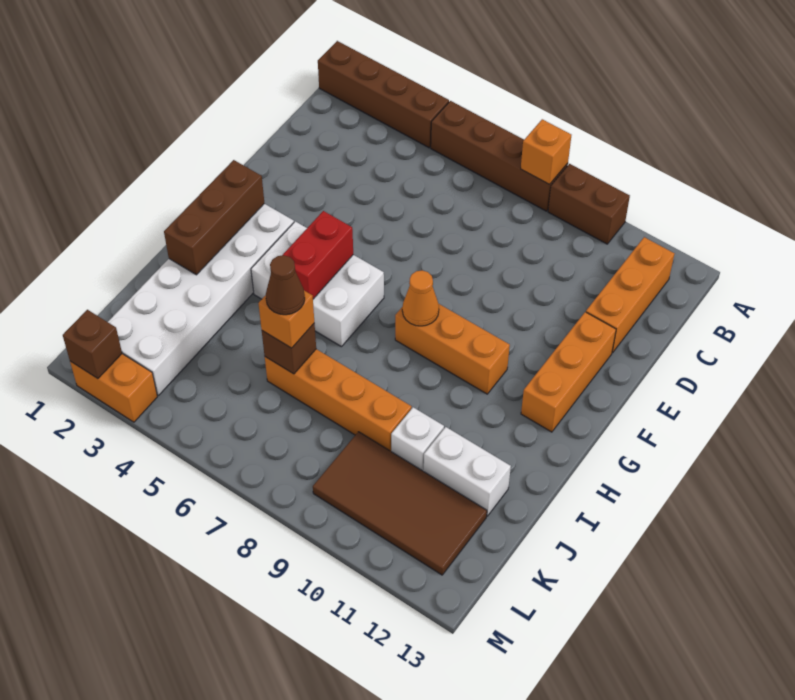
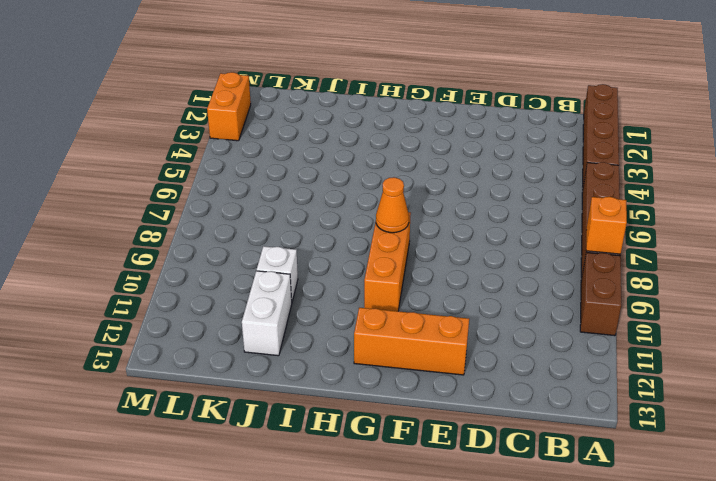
none -> orange brick B12:D12 level 1
none -> white brick G2:L3 level 1
none -> white brick G4:H6 level 1

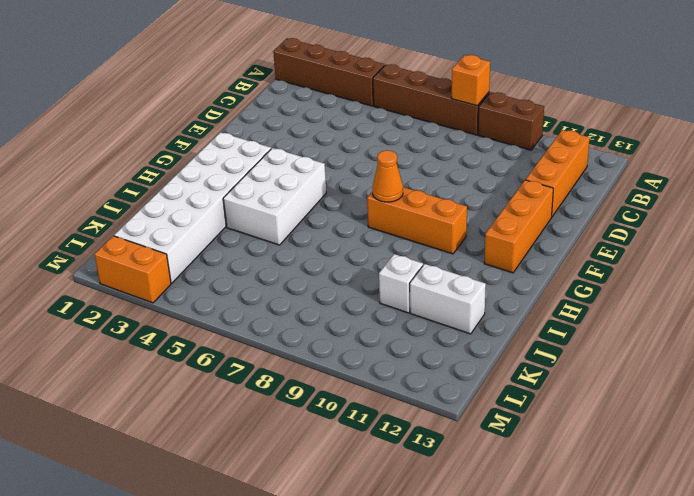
white brick G4:I5 level 1 -> white brick G4:H6 level 1
none -> orange brick J6:J9 level 1
none -> brown tile K9:L12 level 1
none -> brown brick G2:I2 level 2

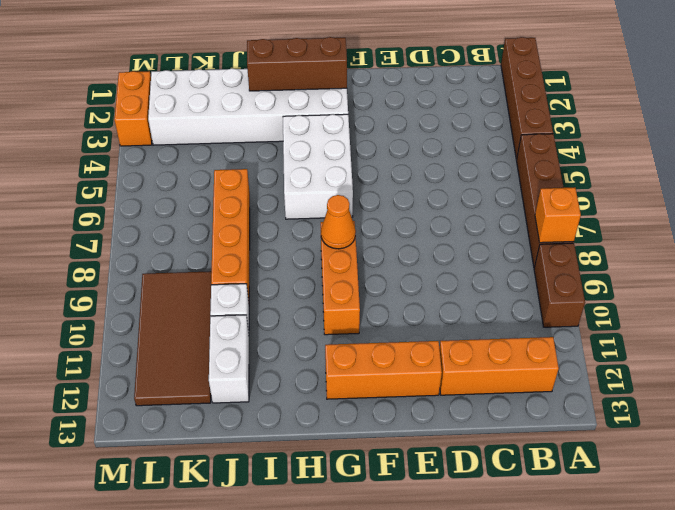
none -> red brick G5:H5 level 2
none -> brown brick J6 level 2
none -> brown brick M2 level 2

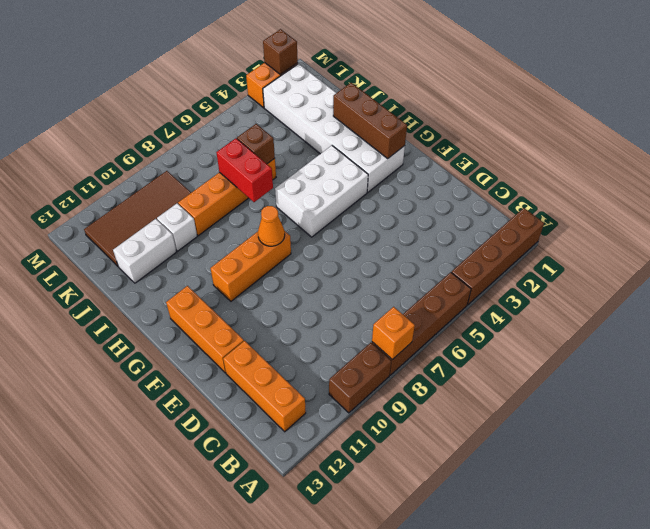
red brick I7:J7 level 2 -> red brick G5:H5 level 2
none -> orange brick J6 level 3
none -> brown cone J6 level 4

